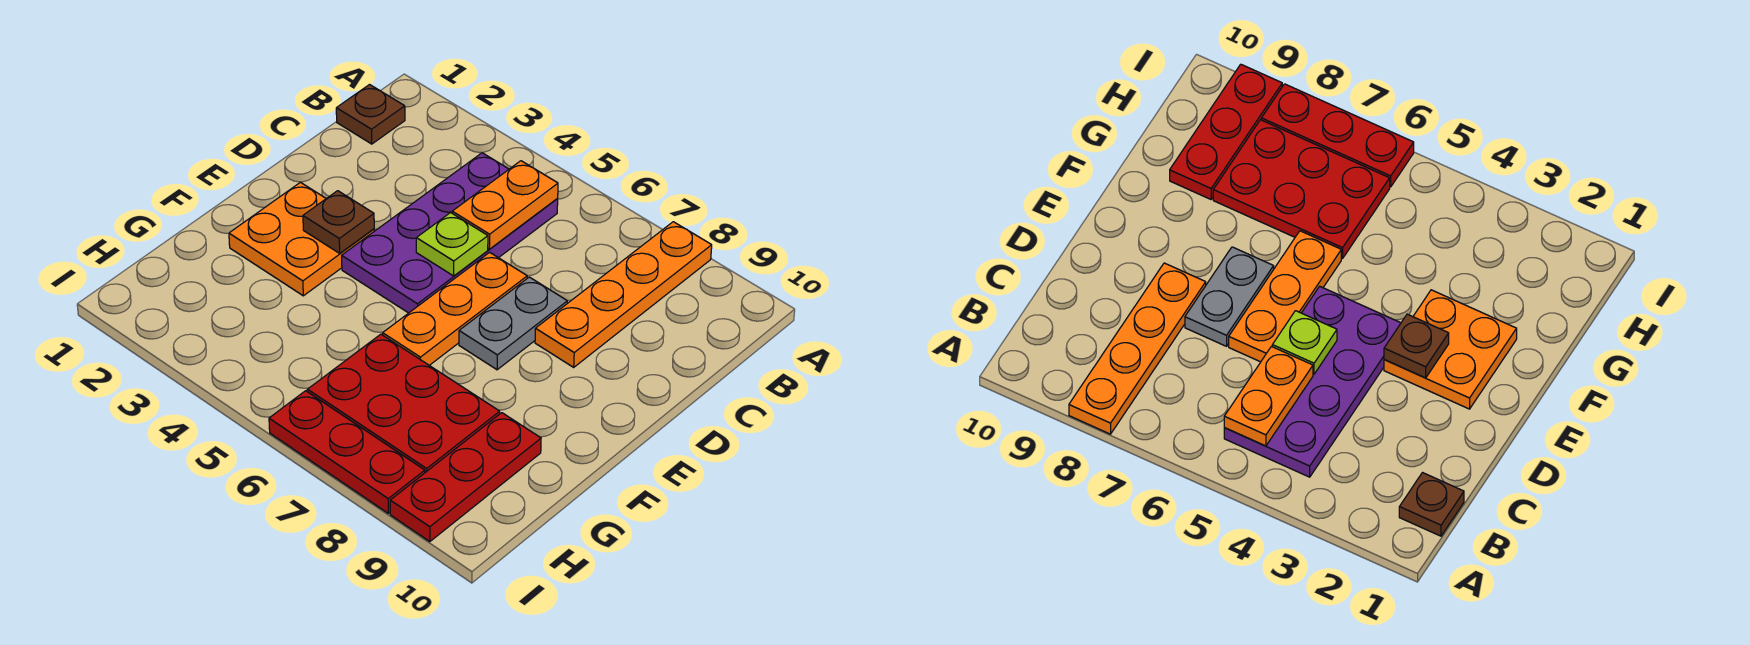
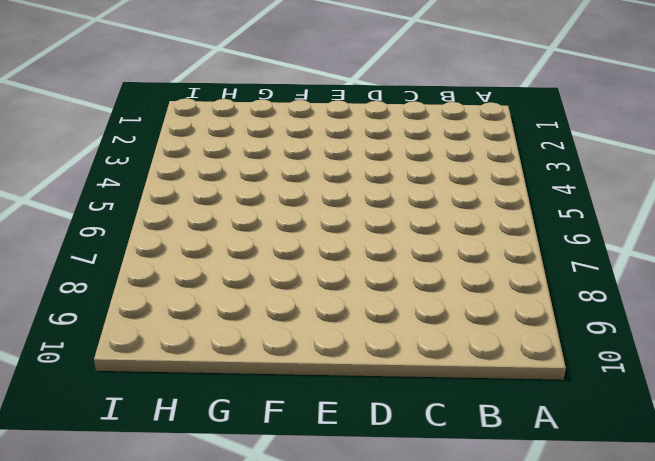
none -> orange plate A8:D8 level 1
none -> brown plate B1 level 1
none -> purple plate B4:E5 level 1

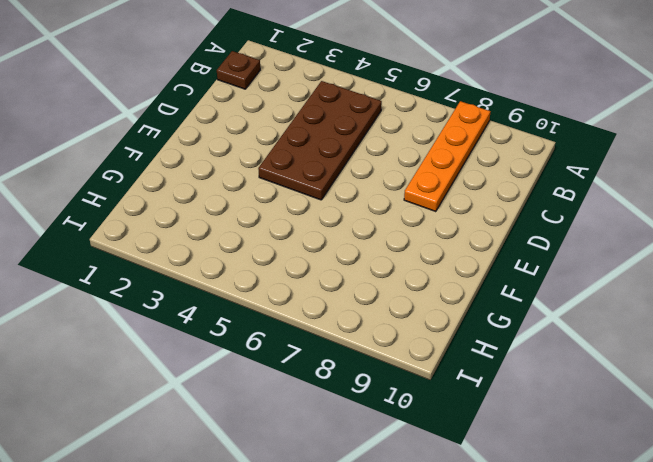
brown plate B4:E5 level 1 -> purple plate B4:E5 level 1
none -> orange plate D6:F6 level 1
none -> grey plate D7:E7 level 1
none -> orange plate E2:F3 level 1

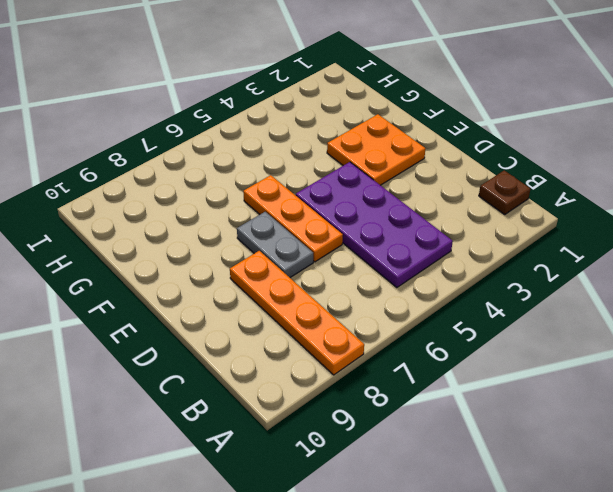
none -> red plate G6:H8 level 1
none -> red plate G9:I9 level 1
none -> red plate I6:I8 level 1

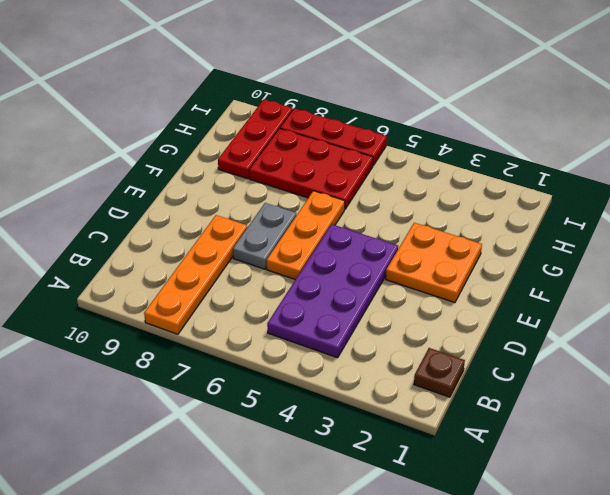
none -> orange plate B5:C5 level 2
none -> lime plate D5 level 2
none -> brown plate E3 level 2

